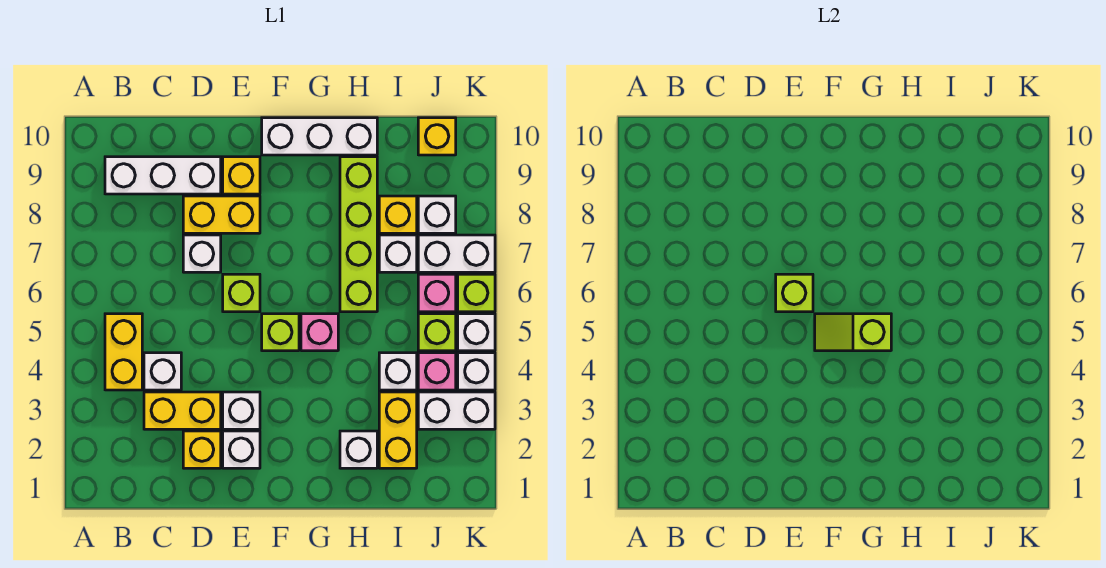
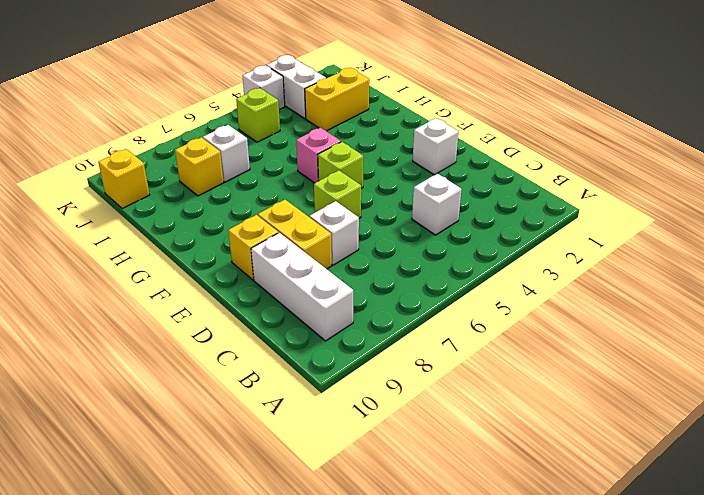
none -> yellow brick B4:B5 level 1
none -> yellow brick C3:D3 level 1
none -> yellow brick D2 level 1
none -> white brick E3 level 1

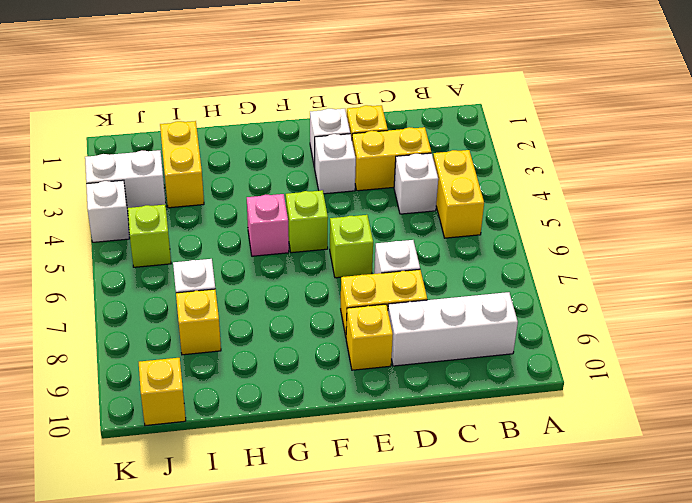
none -> white brick F10:H10 level 1
none -> white brick H2 level 1
none -> lime brick H6:H9 level 1
none -> white brick I4 level 1

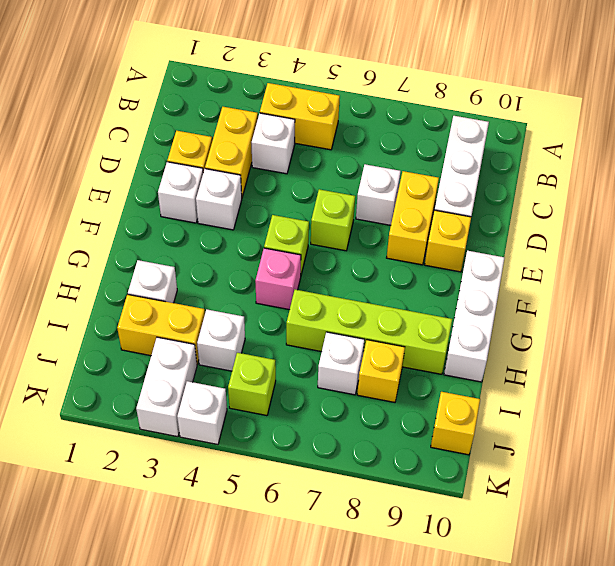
none -> pink brick J4 level 1
none -> pink brick J6 level 1
none -> white brick J7:K7 level 1
none -> white brick J8 level 1

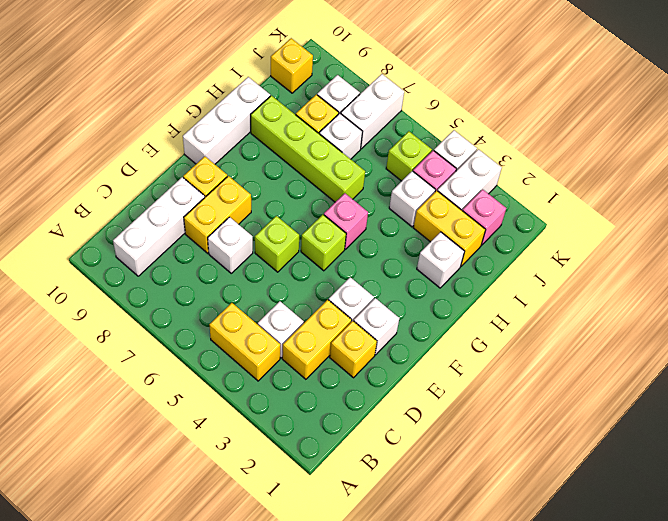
pink brick J2 level 1 -> pink brick J6 level 1
none -> white brick K5 level 1
none -> lime brick K6 level 1
none -> lime brick E6 level 2
none -> lime slope F5:G5 level 2 top G

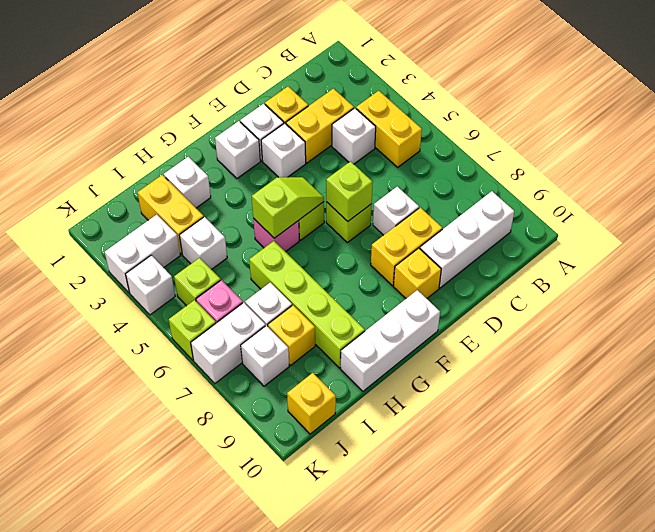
white brick F2 level 1 -> white brick K5 level 1
none -> pink brick J4 level 1

